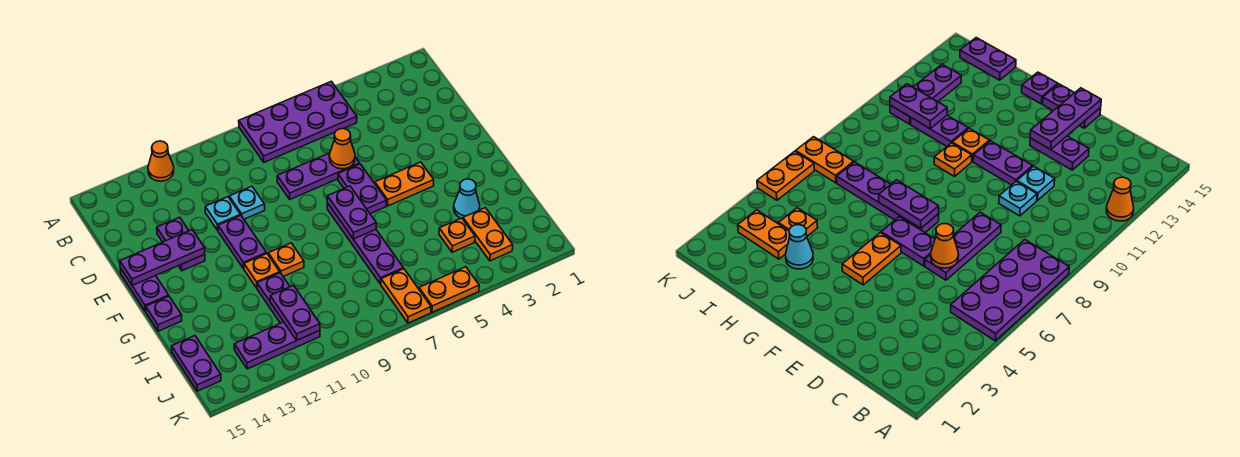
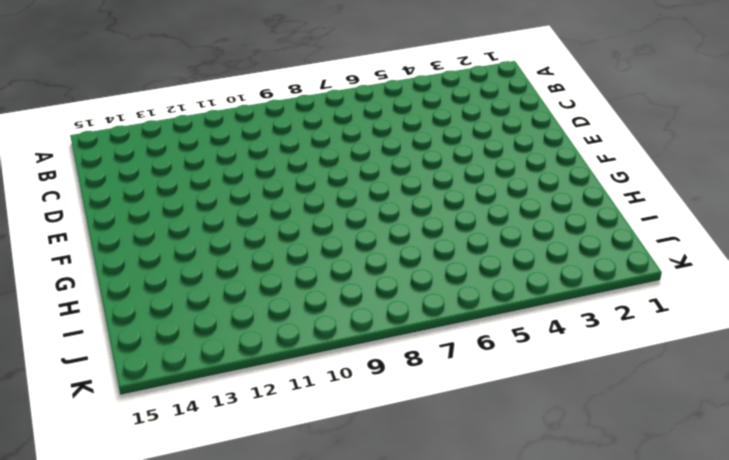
none -> purple plate A5:B8 level 1
none -> orange cone A12 level 1
none -> purple plate D6:D8 level 1

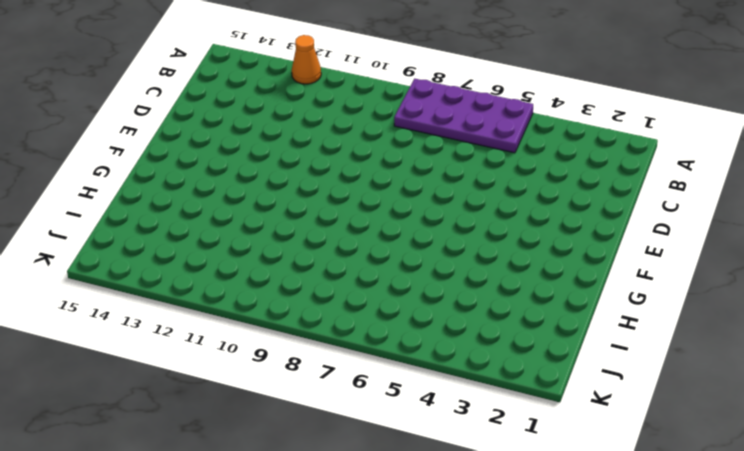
none -> purple plate D6:D8 level 1
none -> cyan plate D10 level 1
none -> cyan plate D11 level 1

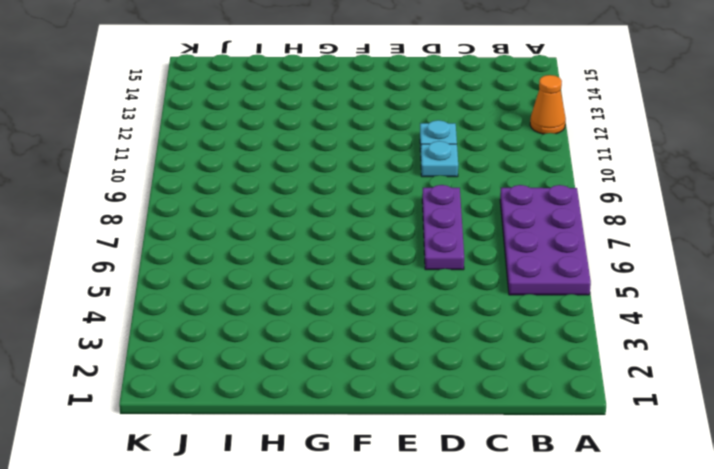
none -> purple plate D13:E13 level 1
none -> purple plate E6:F6 level 1
none -> purple plate E11:F11 level 1

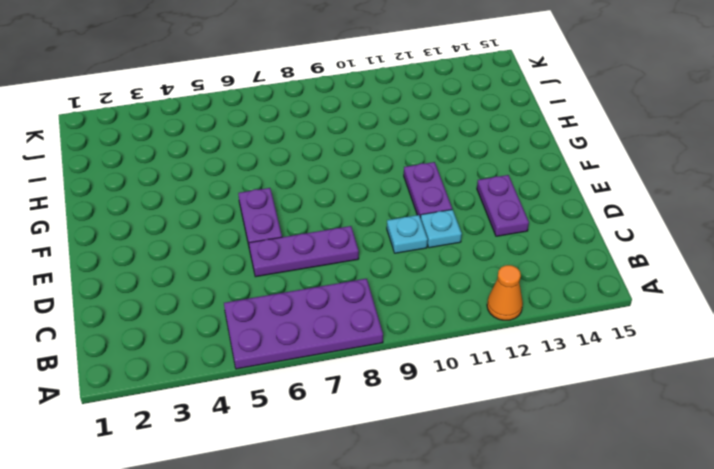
none -> purple plate E15:F15 level 1
none -> orange plate F4:F5 level 1
none -> purple plate F7:I7 level 1

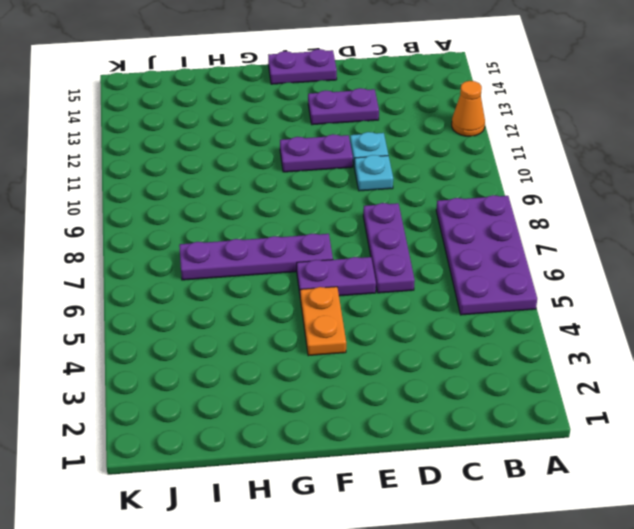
none -> orange plate G10 level 1
none -> orange plate G11 level 1
none -> purple plate G15 level 1

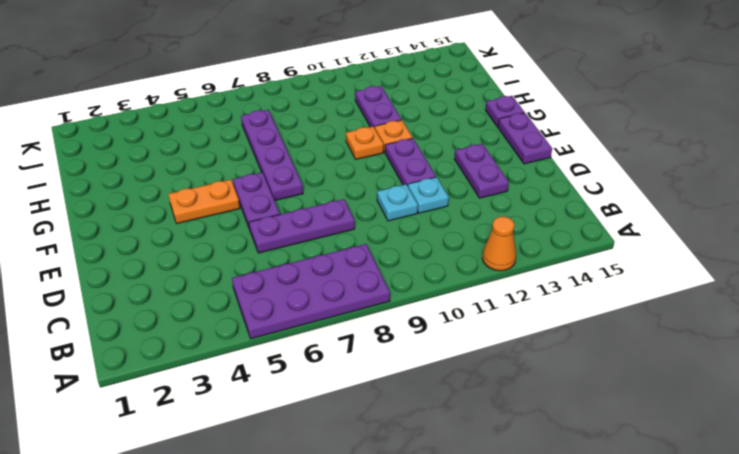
none -> cyan cone H3 level 1
none -> orange plate I3:J3 level 1
none -> orange plate I4 level 1

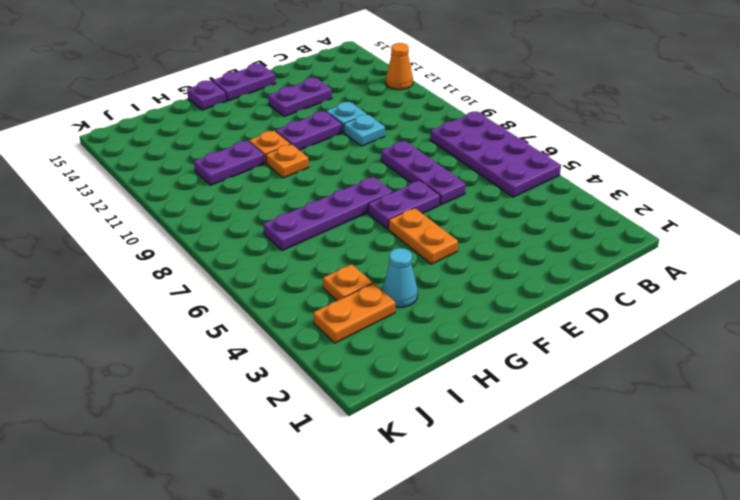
none -> purple plate I15:J15 level 1
none -> orange plate J7:K7 level 1
none -> purple plate J11:J13 level 1

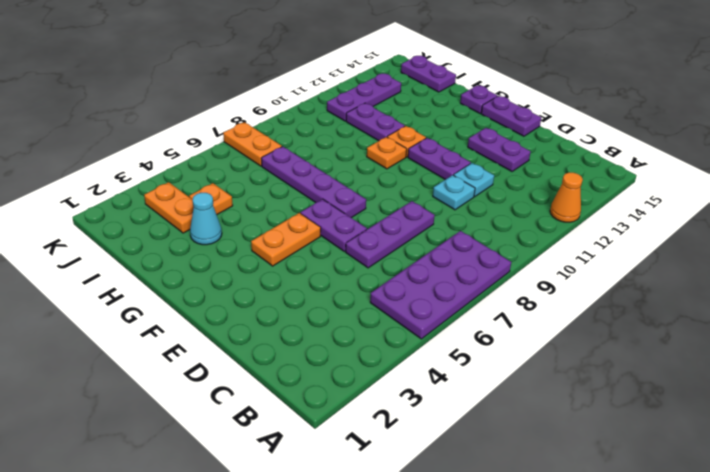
none -> orange plate K5:K6 level 1
none -> orange cone D6 level 2
none -> purple plate E13:E15 level 2

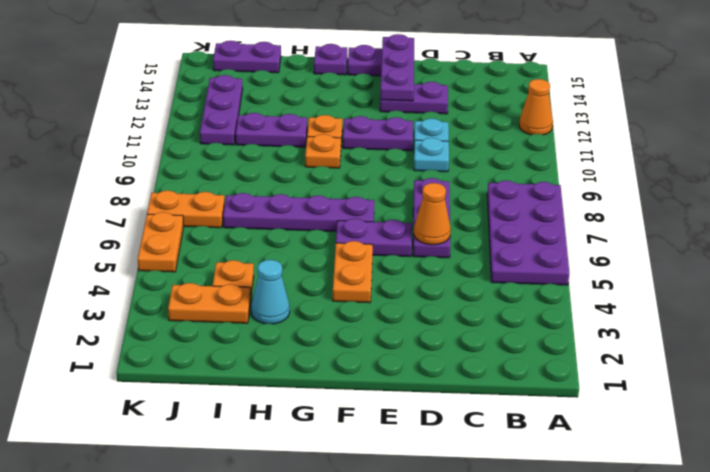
none -> purple plate F7:G7 level 2
none -> purple plate I11:J11 level 2

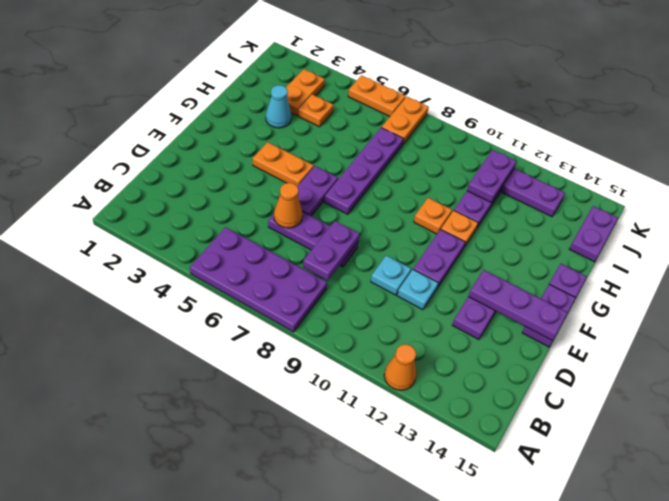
purple plate C8:D8 level 2 -> purple plate F7:G7 level 2

